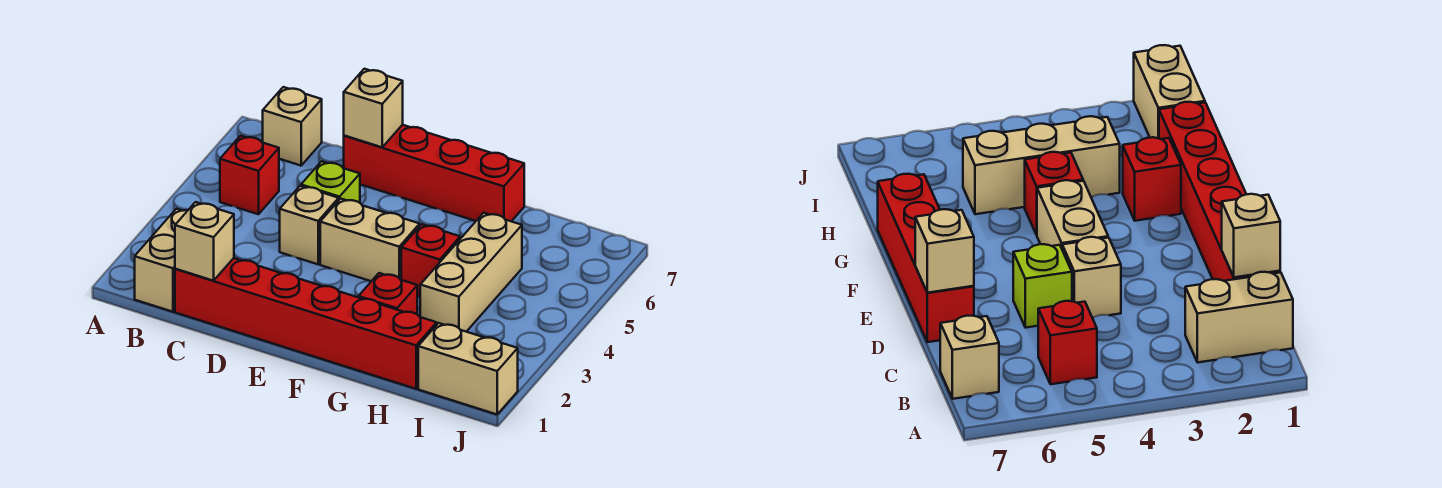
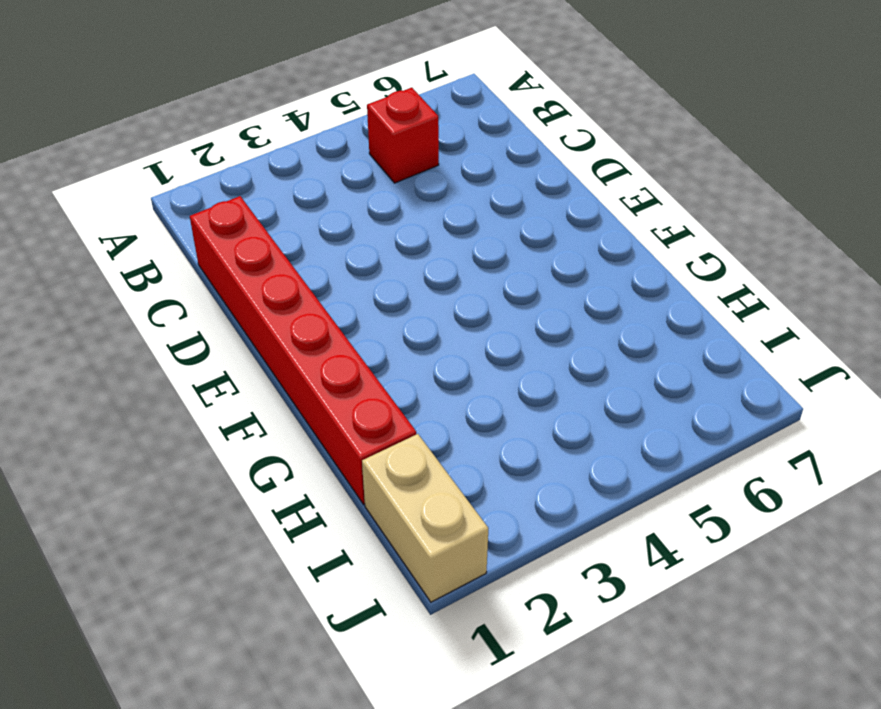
none -> tan brick B1:B2 level 1
none -> tan brick B7 level 1
none -> tan brick D4 level 1

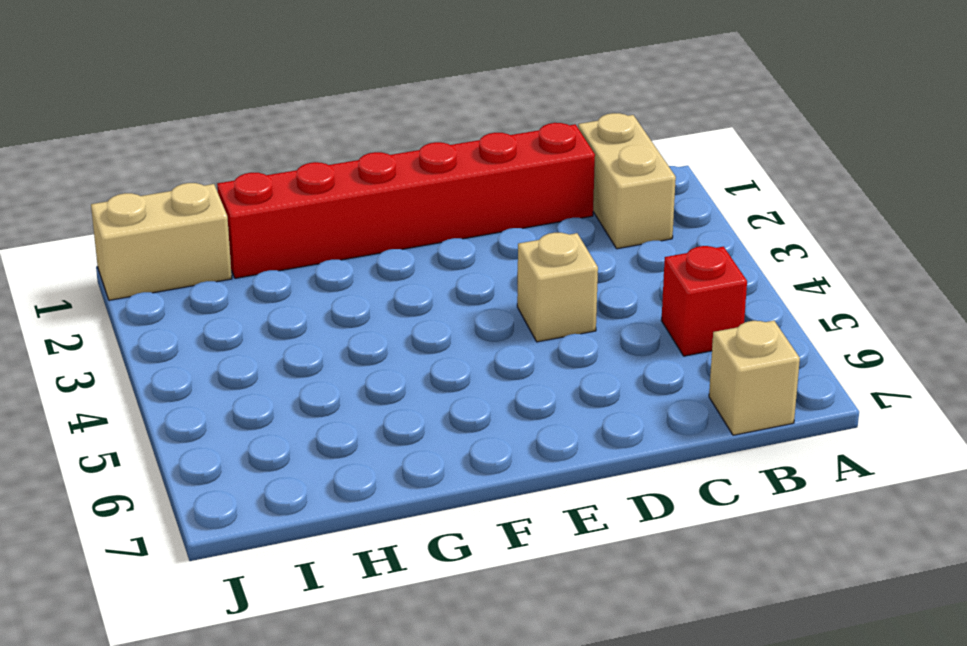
none -> lime brick D5 level 1
none -> red brick D7:G7 level 1
none -> tan brick E4:F4 level 1

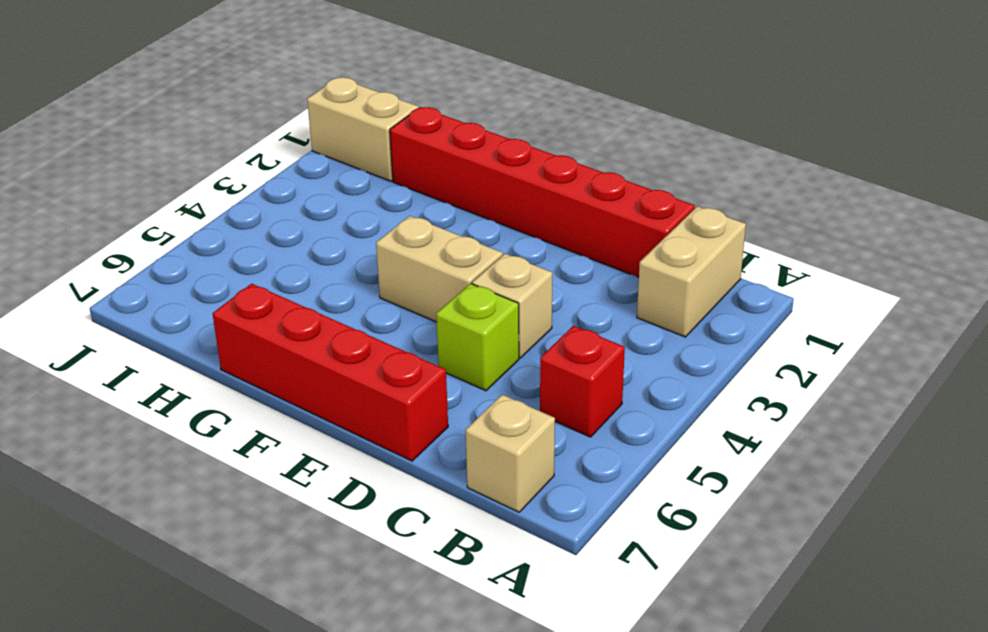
none -> red brick G2 level 1
none -> red brick G4 level 1
none -> tan brick H3:H5 level 1

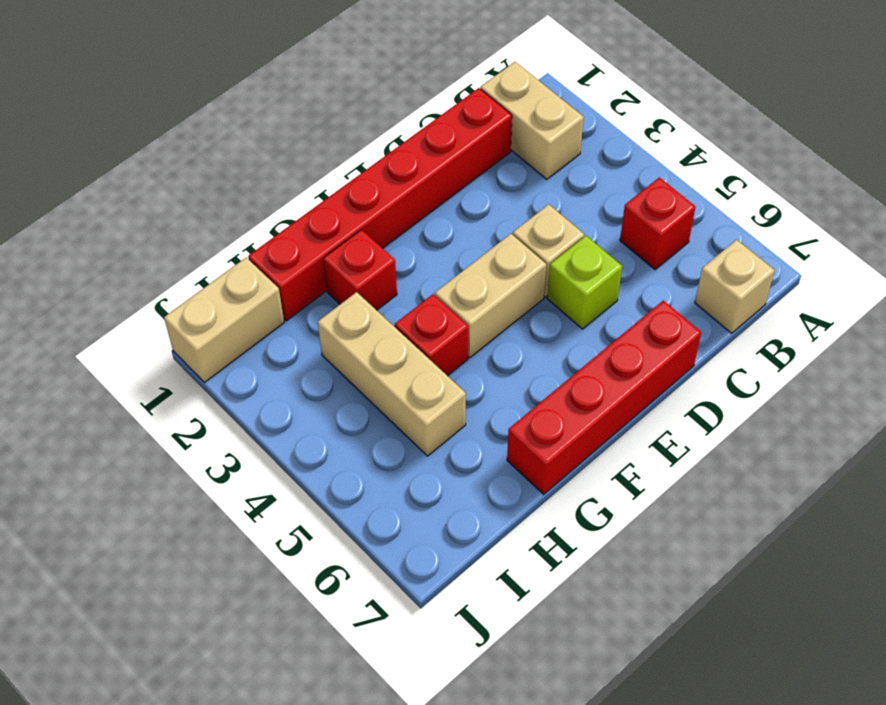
none -> tan brick C1 level 2
none -> tan brick D7 level 2

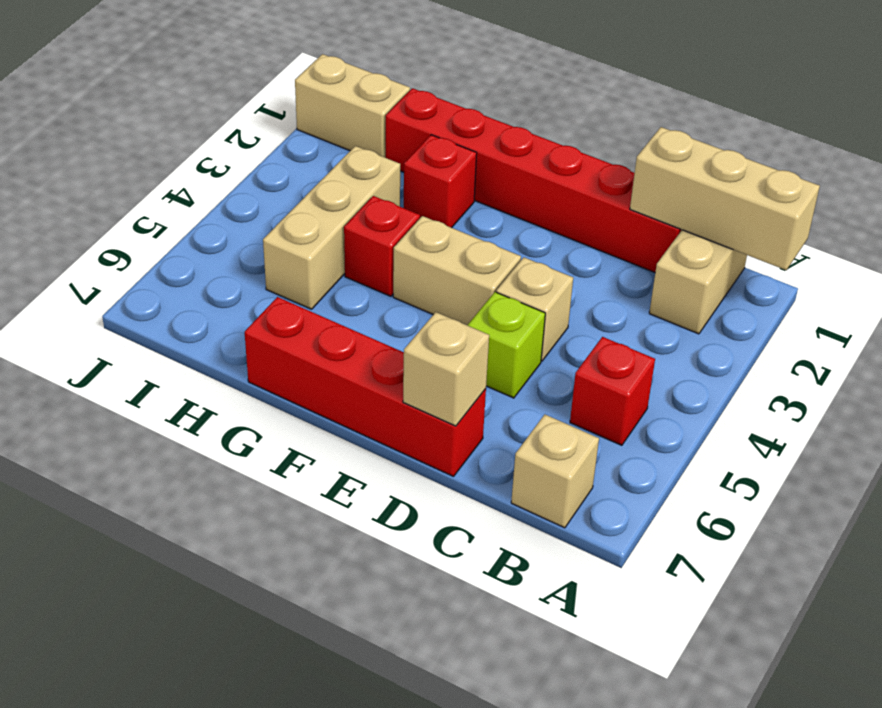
tan brick A1:C1 level 2 -> tan brick C1 level 2

